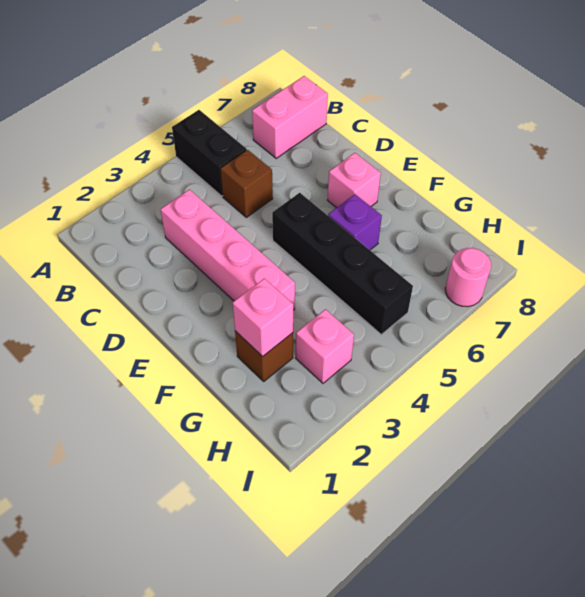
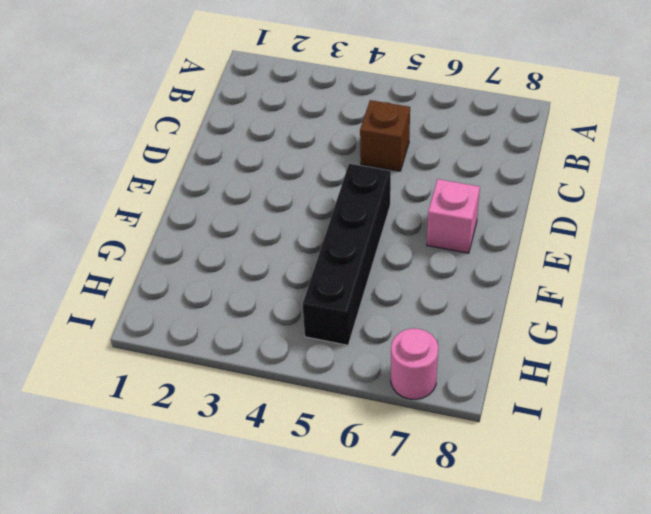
none -> black brick A5:B5 level 1
none -> pink brick B7:B8 level 1

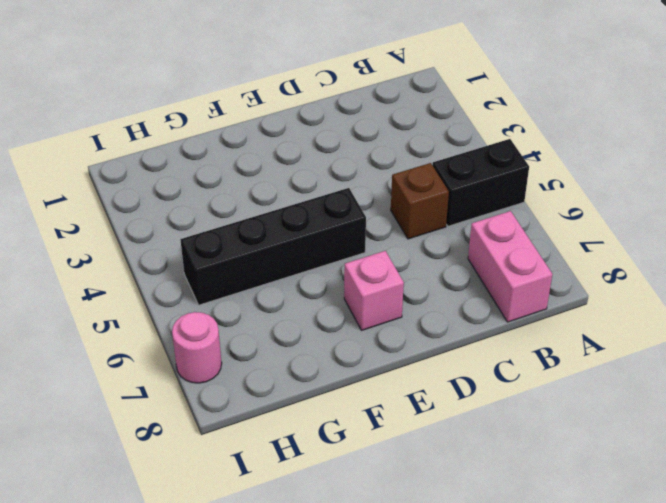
none -> pink brick C3:F3 level 1
none -> purple brick F6 level 1

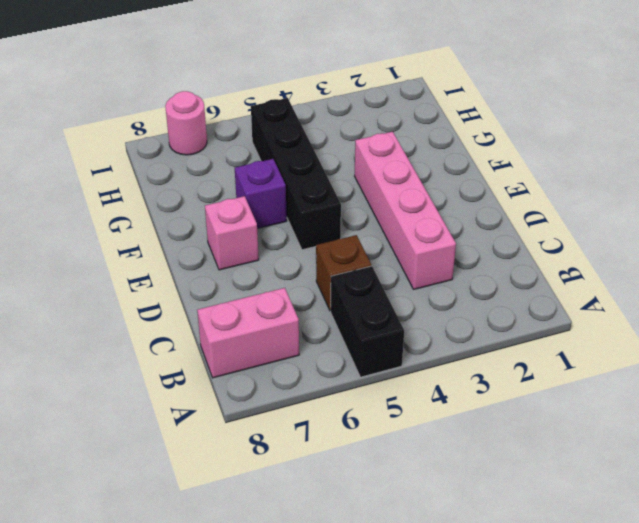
none -> brown brick G2 level 1
none -> pink brick H3 level 1

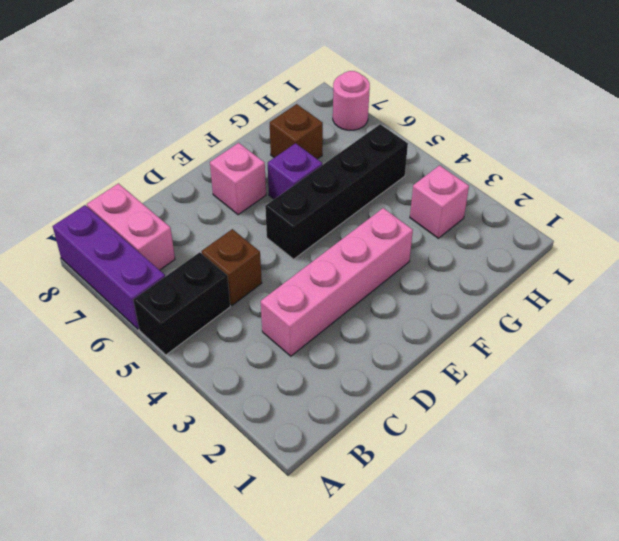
purple brick A6:A8 level 1 -> none
brown brick G7 level 1 -> brown brick G2 level 1
none -> pink brick G2 level 2

